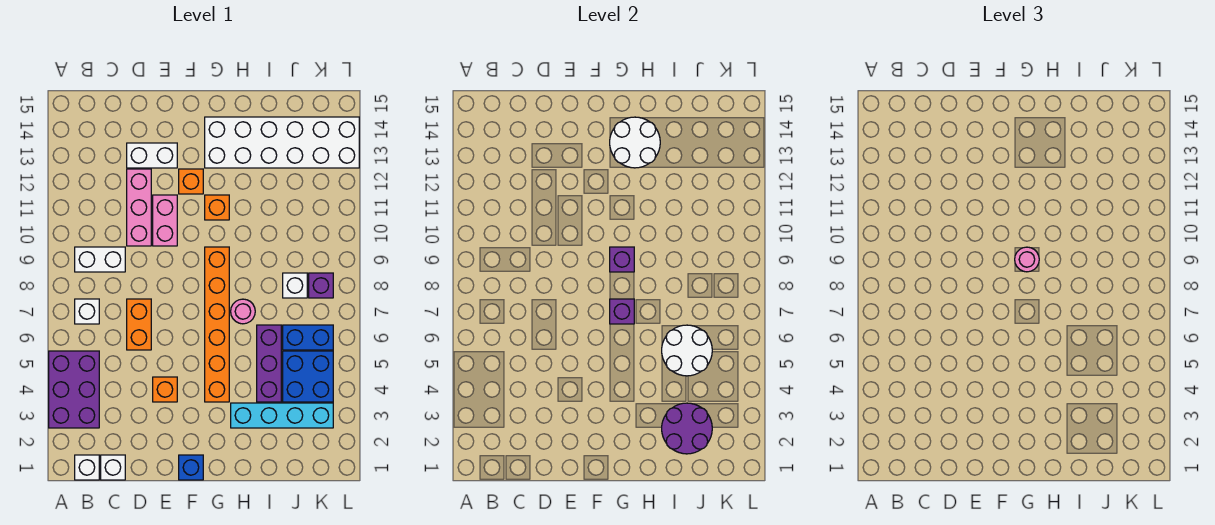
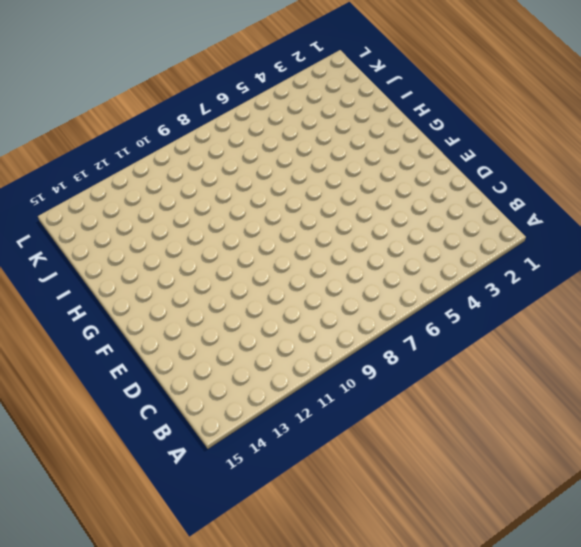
none -> purple brick A3:B5 level 1
none -> white brick B1 level 1
none -> white brick B7 level 1

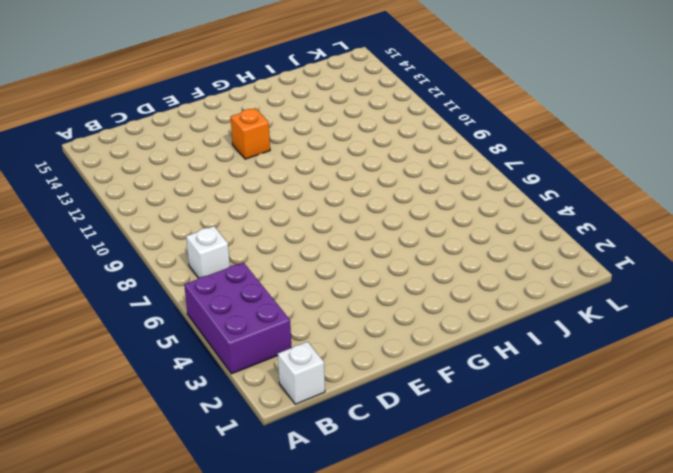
none -> white brick B9:C9 level 1
none -> white brick C1 level 1
none -> orange brick D6:D7 level 1

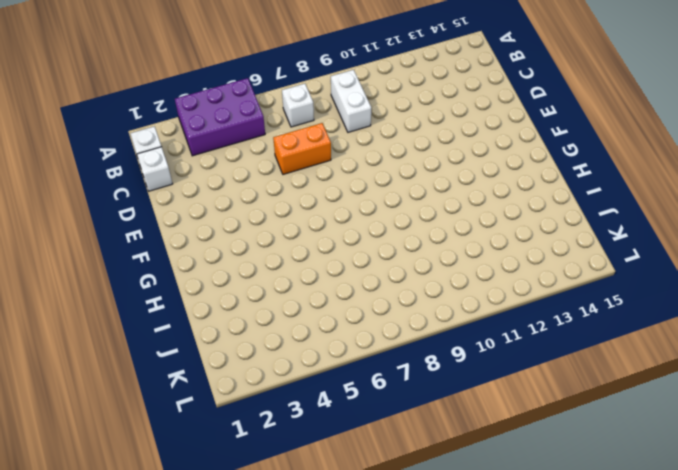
none -> pink brick D10:D12 level 1
none -> white brick D13:E13 level 1
none -> orange brick E4 level 1

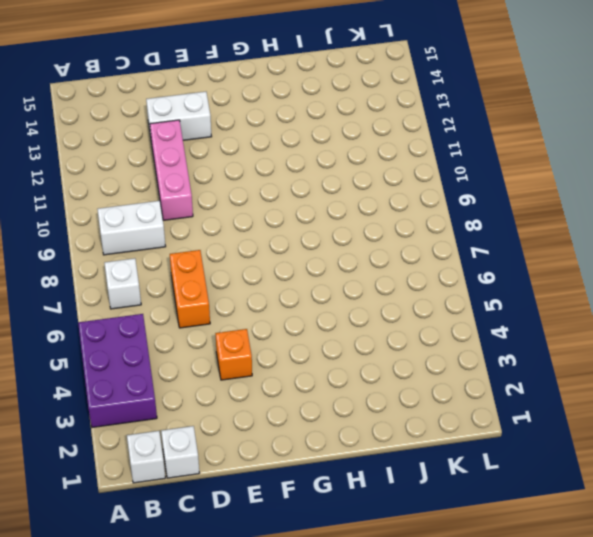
none -> pink brick E10:E11 level 1
none -> blue brick F1 level 1
none -> orange brick F12 level 1

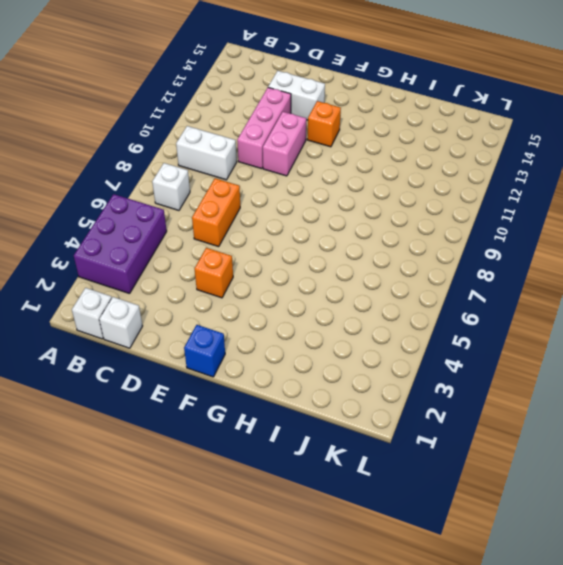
none -> orange brick G4:G9 level 1
none -> orange brick G11 level 1
none -> white brick G13:L14 level 1

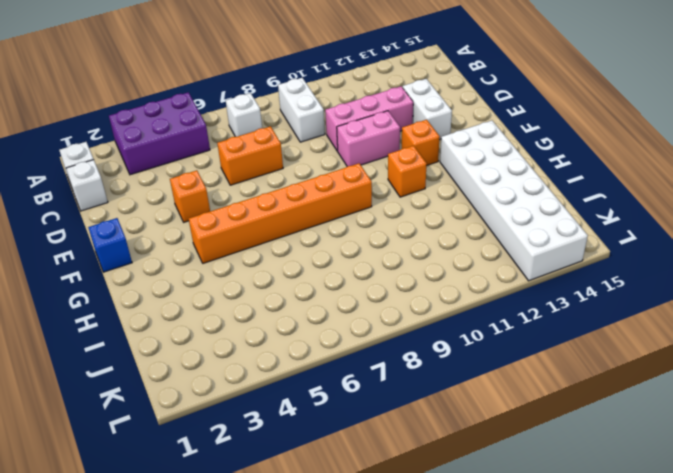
none -> cyan brick H3:K3 level 1
none -> pink round brick H7 level 1
none -> purple brick I4:I6 level 1

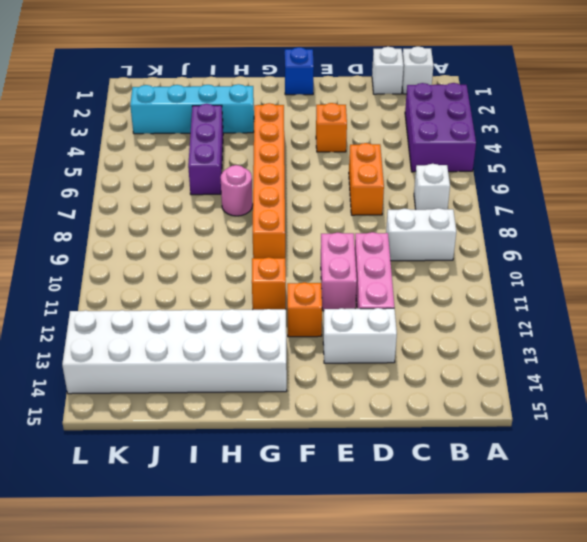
none -> blue brick J4:K5 level 1
none -> blue brick J6:K6 level 1
none -> white brick J8 level 1

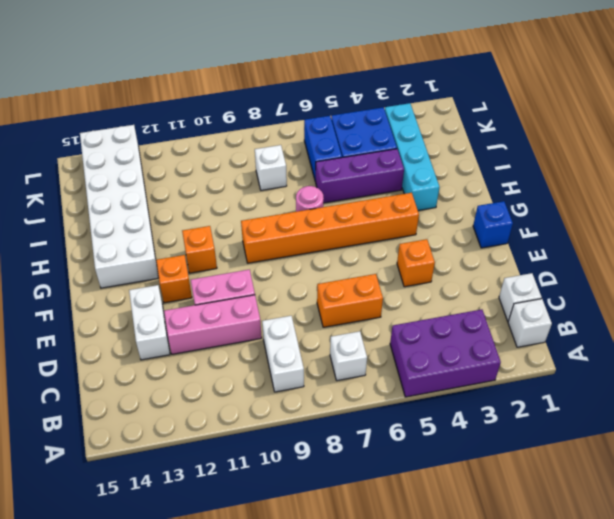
none -> purple brick K8 level 1
none -> purple brick G7 level 2
none -> purple brick G9 level 2

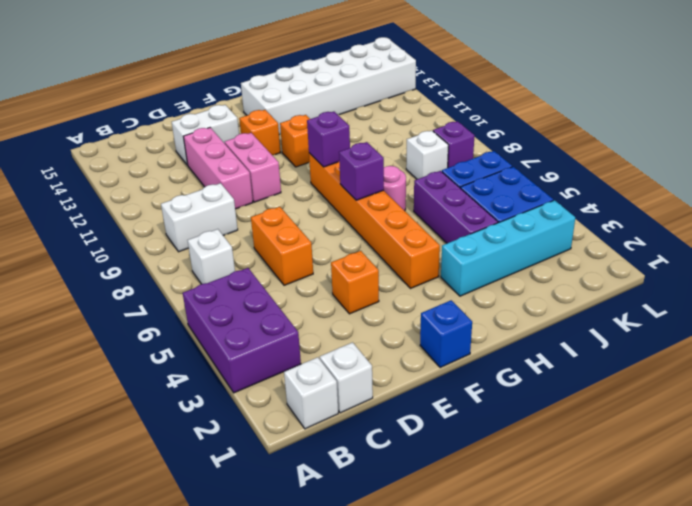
none -> white round brick G13:H14 level 2
none -> purple round brick I2:J3 level 2
none -> white round brick I5:J6 level 2

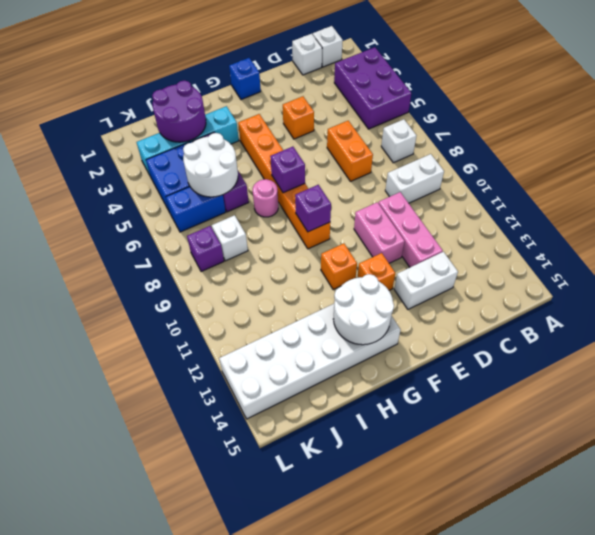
none -> pink round brick G9 level 3

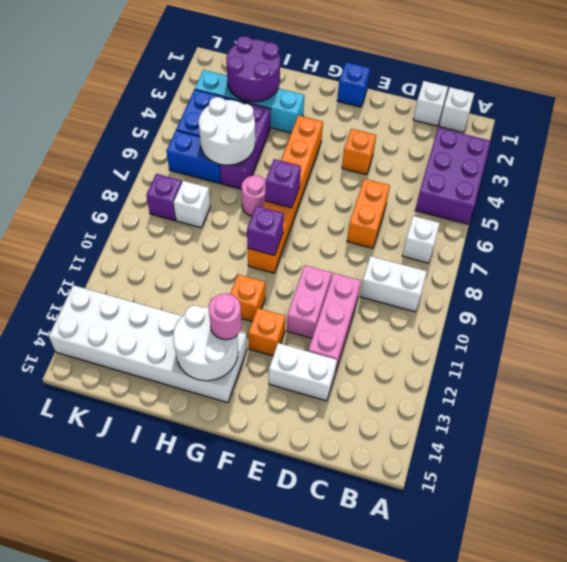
pink round brick G13 level 3 -> pink round brick G9 level 3

